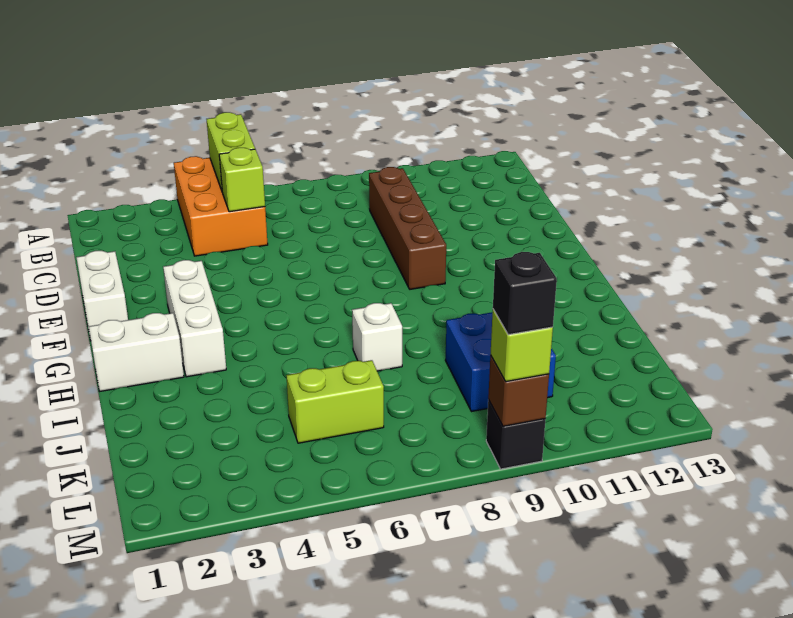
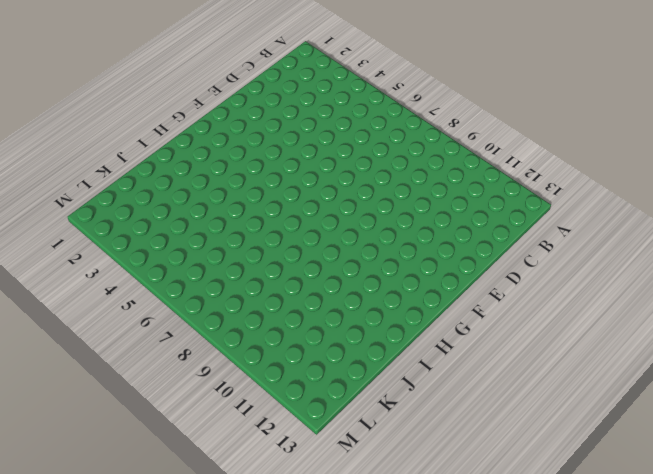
none -> orange brick A4:C5 level 1
none -> brown brick C9:F9 level 1
none -> white brick E1:F1 level 1

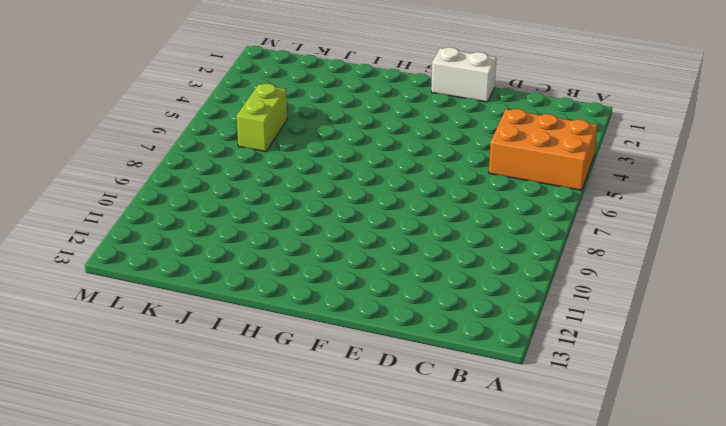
none -> brown brick C9:F9 level 1
none -> white brick F3:H3 level 1
none -> white brick H1:H2 level 1

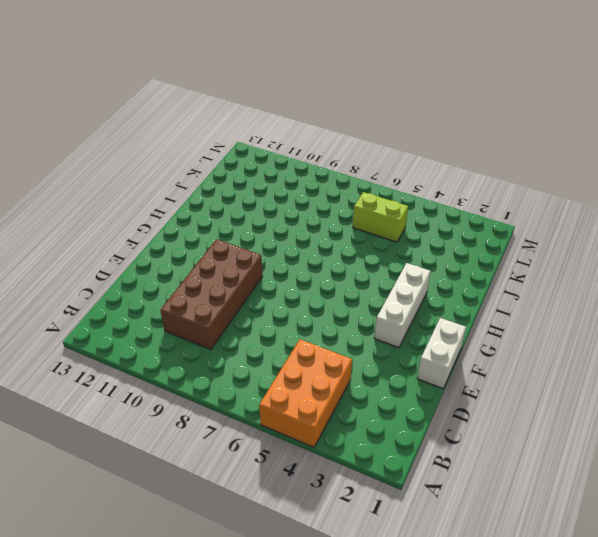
brown brick C9:F10 level 1 -> brown brick C9:F9 level 1
none -> white brick H1:H2 level 1
none -> white brick I7 level 1
none -> blue brick J9:K10 level 1

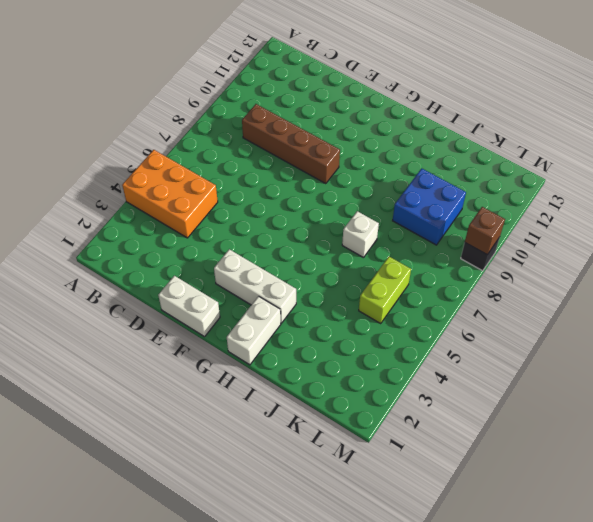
none -> lime brick A5:B5 level 2
none -> lime brick C5 level 2
none -> lime brick M9 level 3

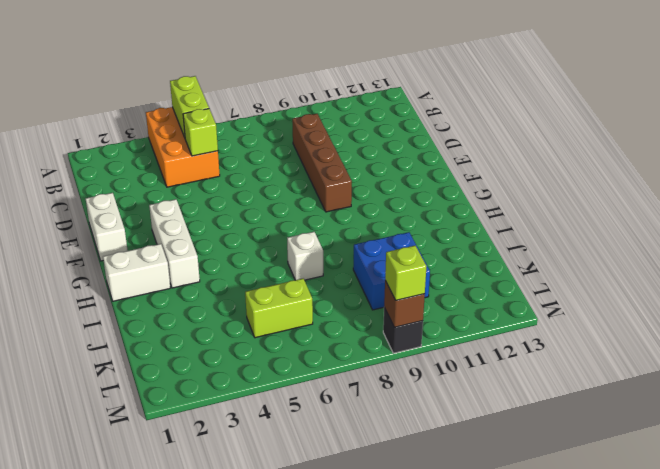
none -> black brick M9 level 4

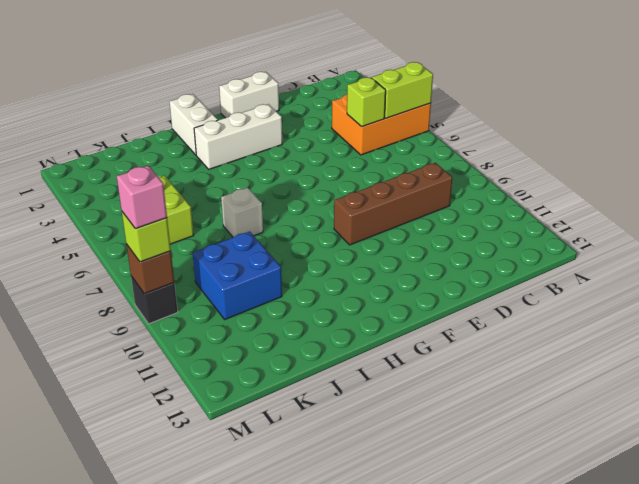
pink brick M9 level 4 -> black brick M9 level 4

